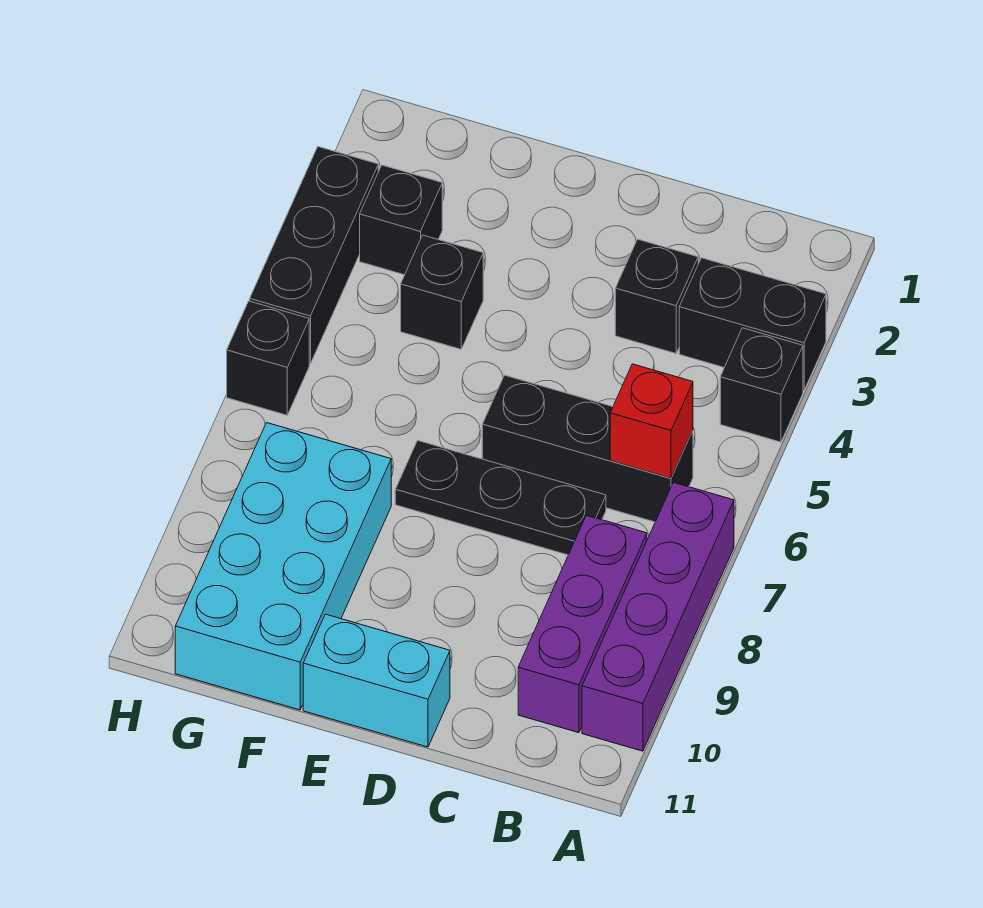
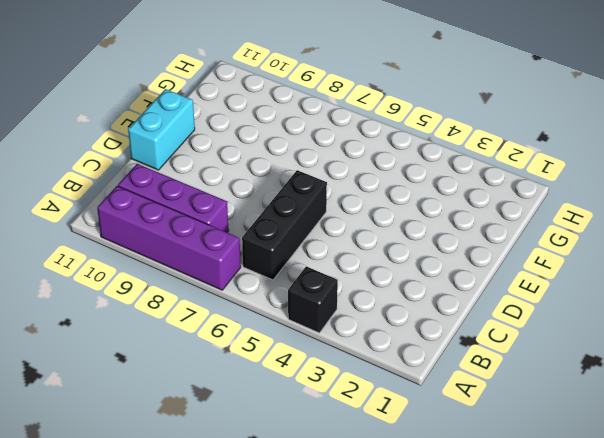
none -> black brick A3:B3 level 1
none -> black brick C3 level 1
none -> black plate C7:E7 level 1

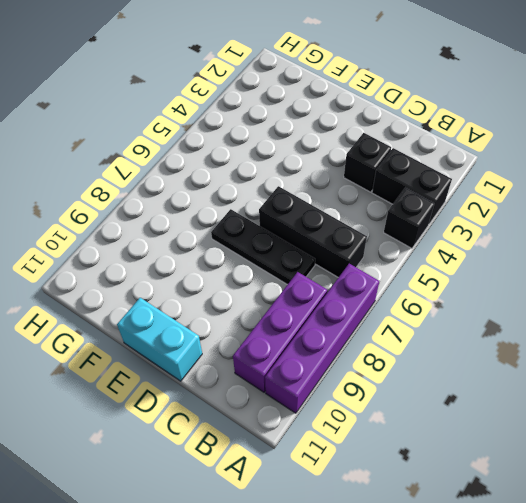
none -> black brick F4 level 1
none -> cyan brick F8:G11 level 1
none -> black brick G3 level 1

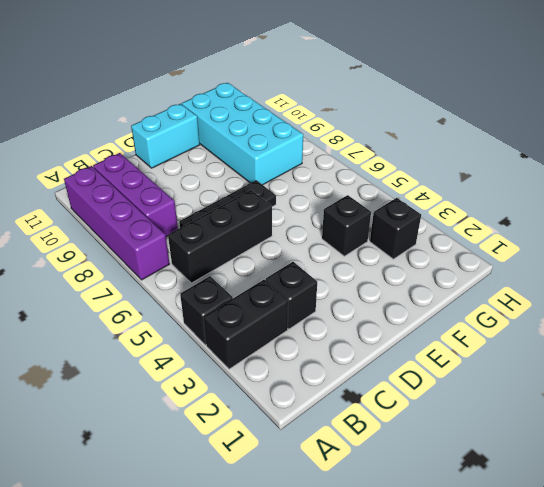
none -> black brick H3:H5 level 1
none -> black brick H6 level 1
none -> red brick B6 level 2

